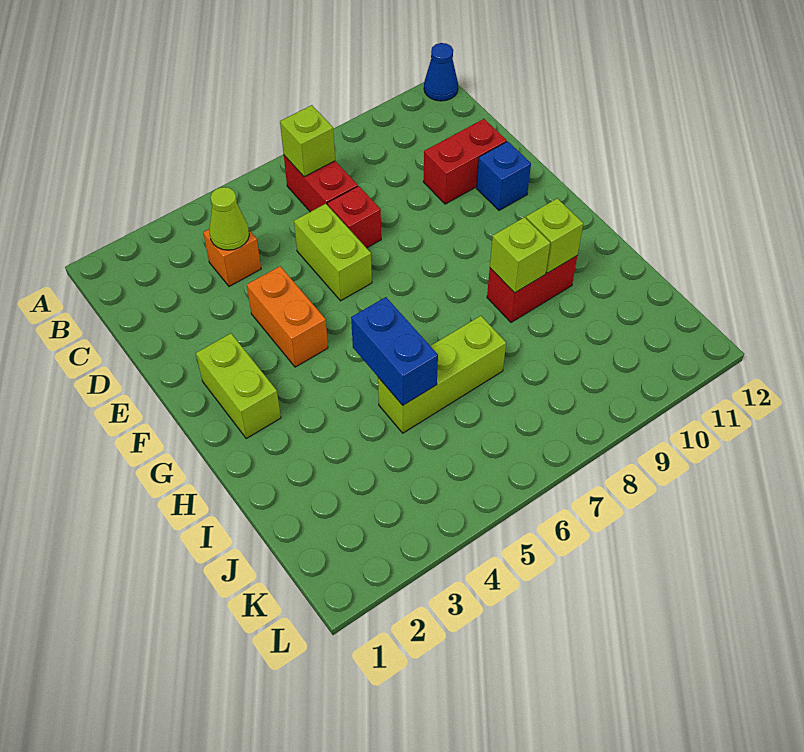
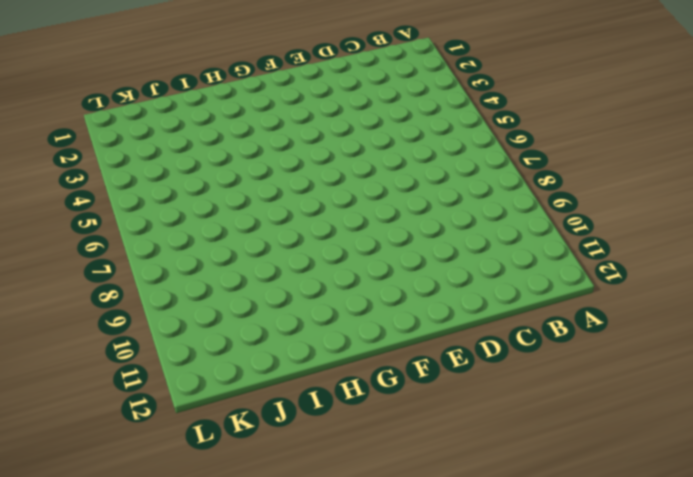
none -> blue cone A12 level 1
none -> red brick B7:C7 level 1
none -> orange brick C4 level 1

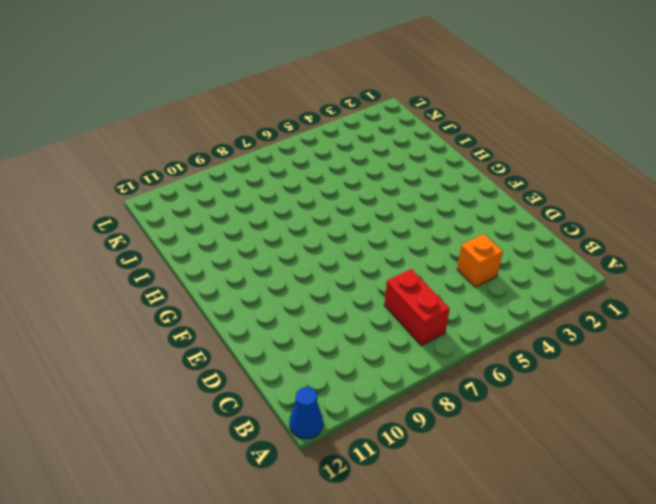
none -> lime brick D6:E6 level 1
none -> red brick D7 level 1
none -> red brick D10:D11 level 1

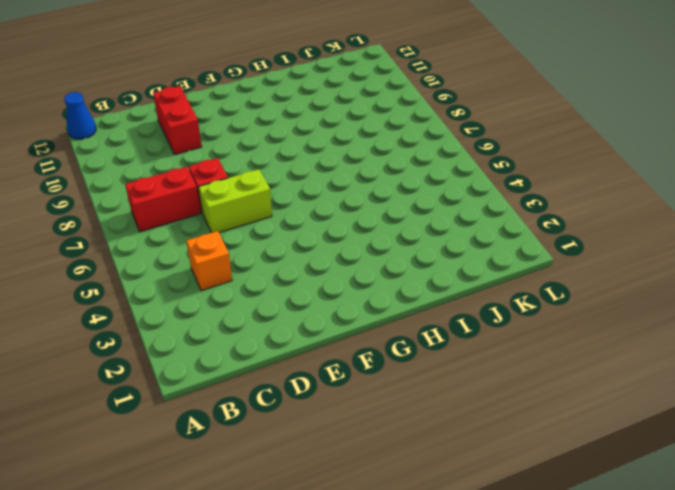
none -> orange brick E4:F4 level 1
none -> blue brick E11 level 1
none -> lime brick F2:G2 level 1

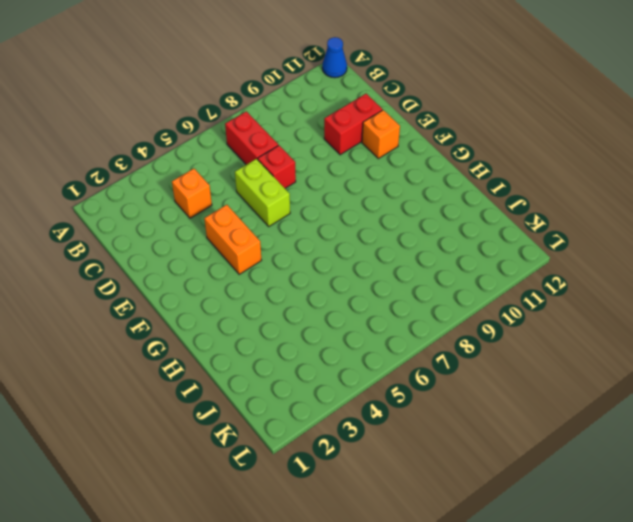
orange brick E11 level 1 -> blue brick E11 level 1
none -> lime brick F2:G2 level 1
none -> red brick H9:H10 level 1
none -> lime brick I5:I7 level 1

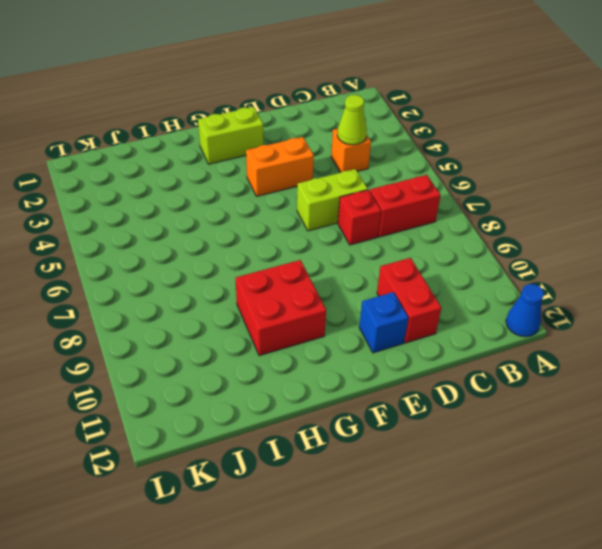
red brick G9:H10 level 1 -> red brick H9:H10 level 1
none -> lime brick I5:I7 level 1
none -> lime brick B7 level 2
none -> blue brick H5:I5 level 2

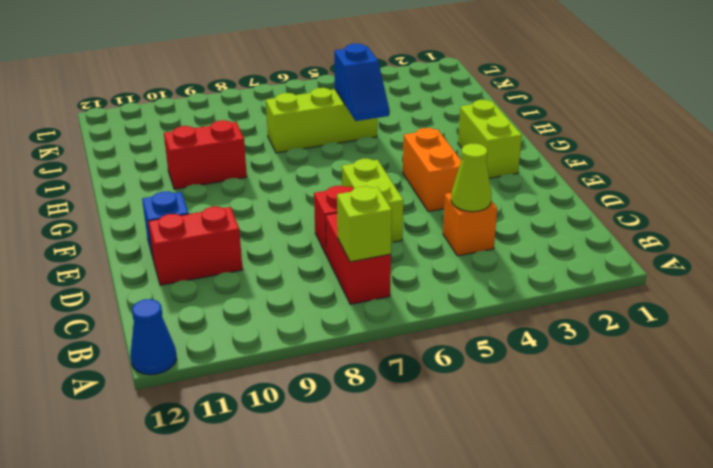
blue slope H5:I5 level 2 top I -> blue brick H5:I5 level 2
none -> lime brick H9 level 2
none -> lime brick H10 level 2

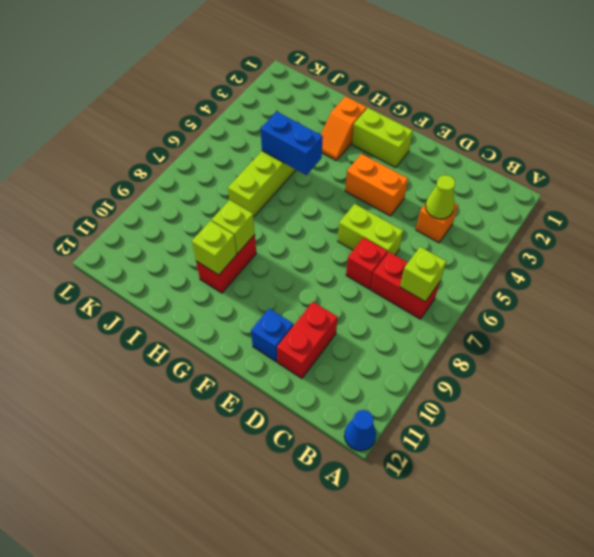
orange slope H2:H3 level 1 top 2 -> none

